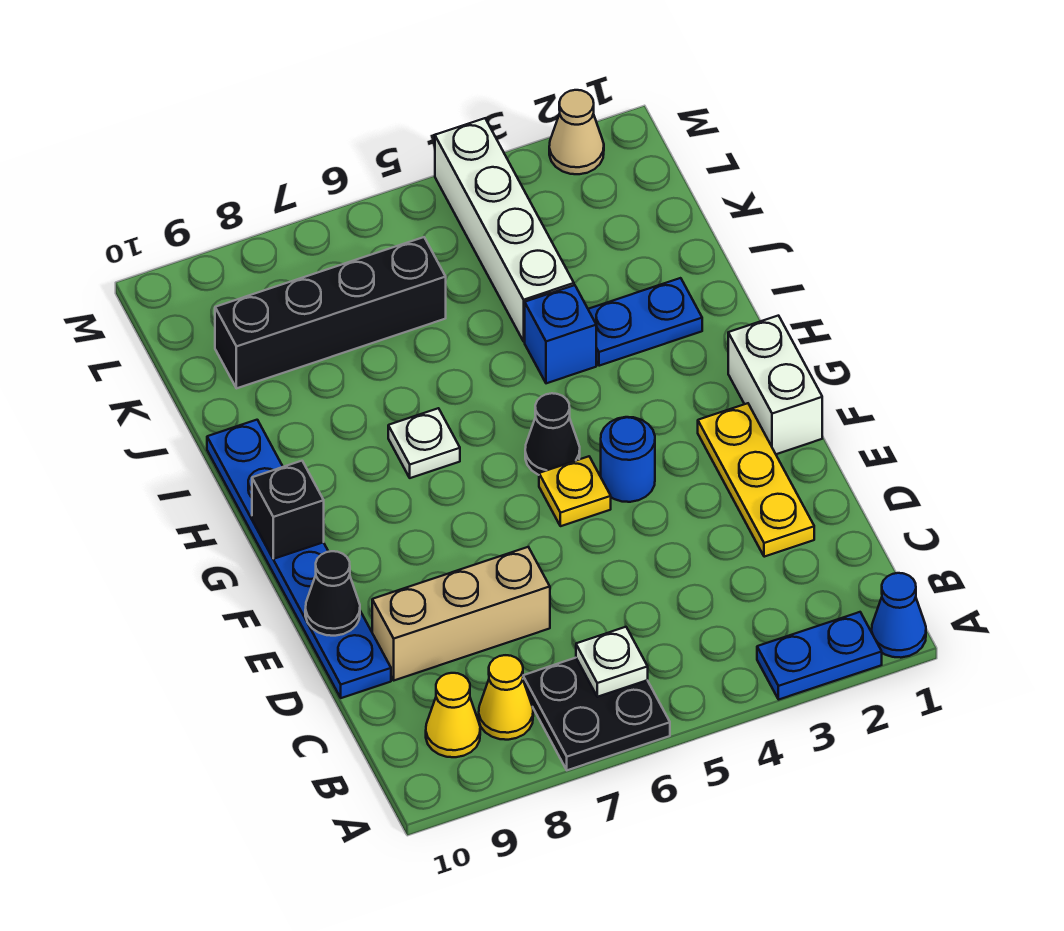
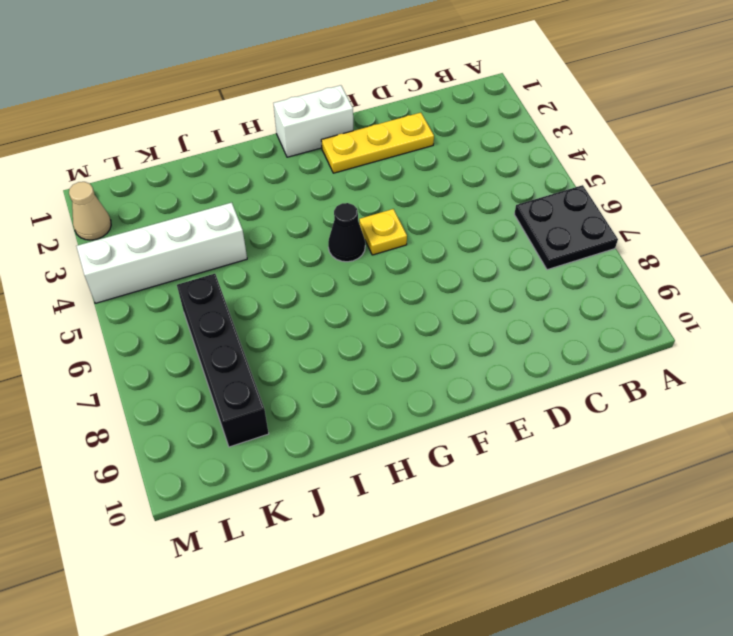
none -> blue cone A1 level 1
none -> blue plate A2:A3 level 1
none -> yellow cone B8 level 1

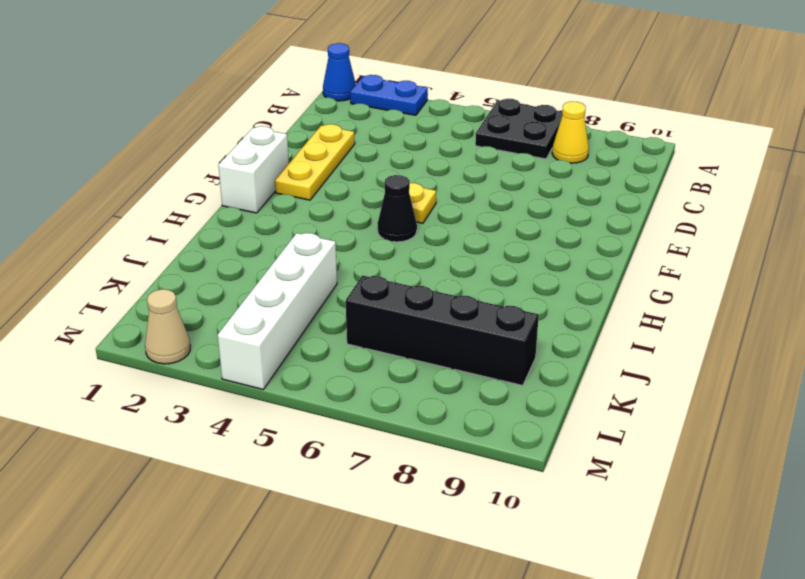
none -> yellow cone B9 level 1
none -> tan brick D7:D9 level 1
none -> blue plate D10:I10 level 1

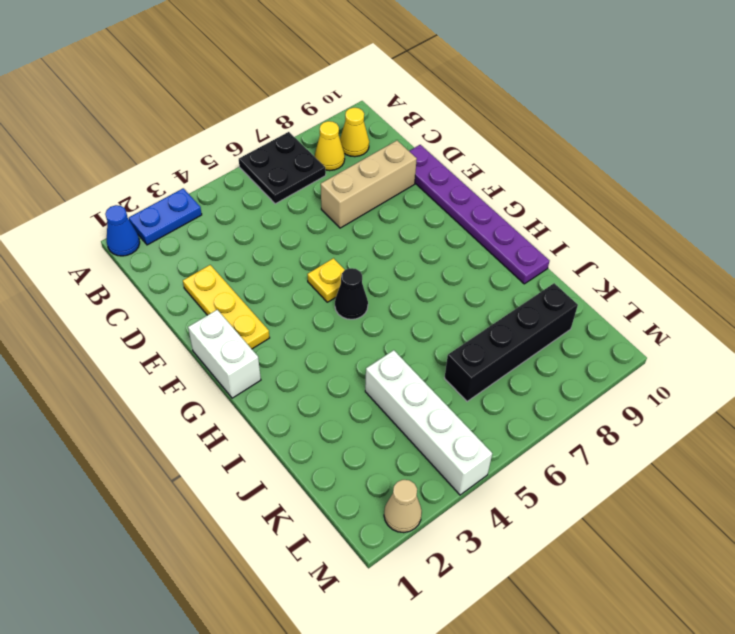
purple plate D10:I10 level 1 -> blue plate D10:I10 level 1
none -> blue round brick F4 level 1
none -> white plate H7 level 1
none -> blue plate I2:I3 level 1

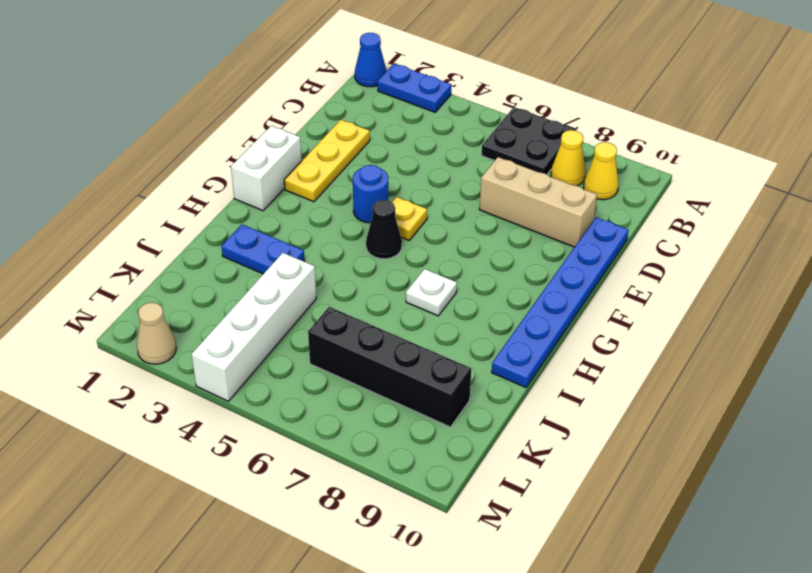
none -> blue brick I4 level 1
none -> white plate B6 level 2
none -> black cone E10 level 2

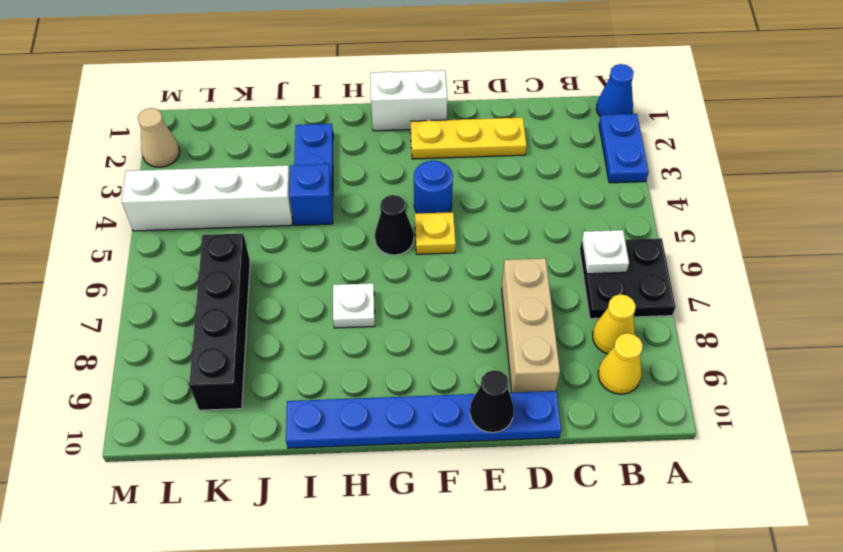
none -> black brick G10 level 2

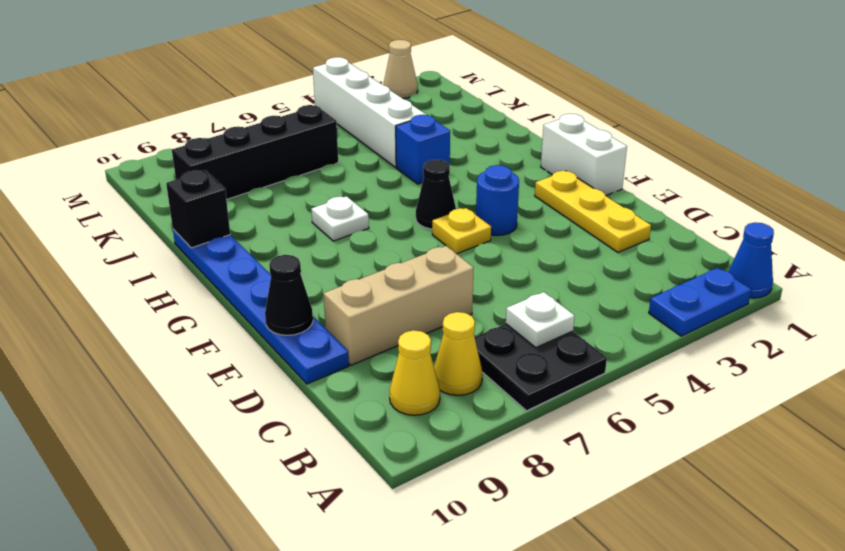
black brick I10 level 2 -> black brick G10 level 2
none -> blue plate I2:I3 level 1

